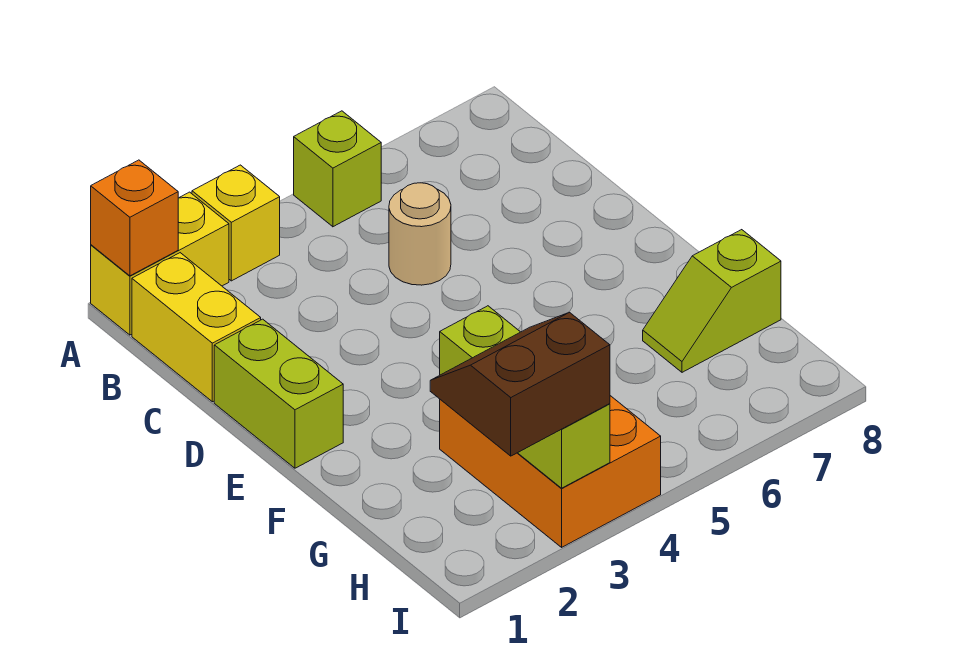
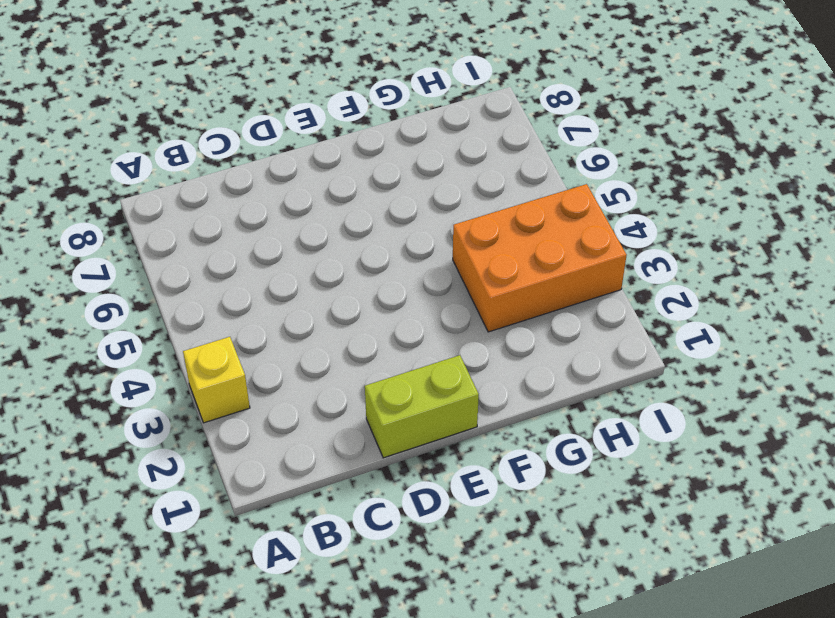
none -> yellow brick A1:A2 level 1
none -> lime brick A5 level 1

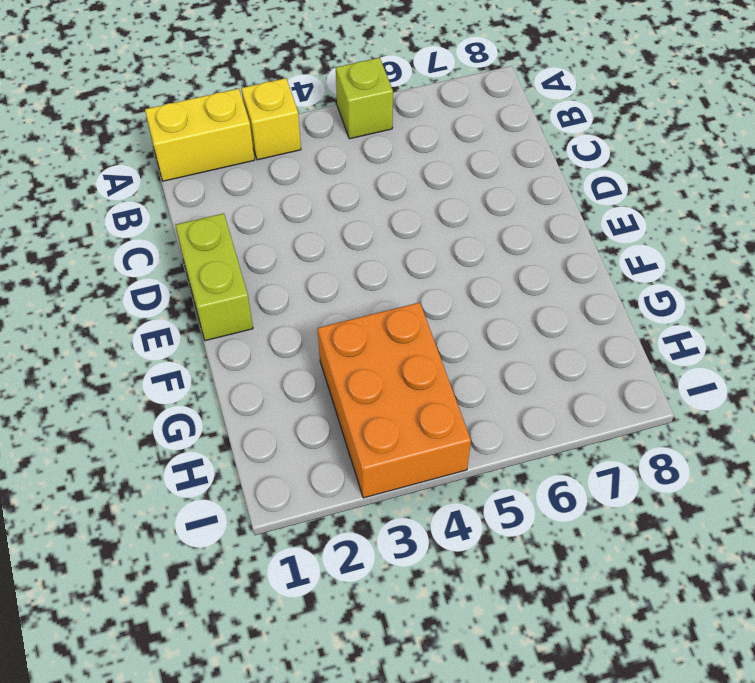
none -> yellow brick B1:C1 level 1
none -> tan round brick C5 level 1

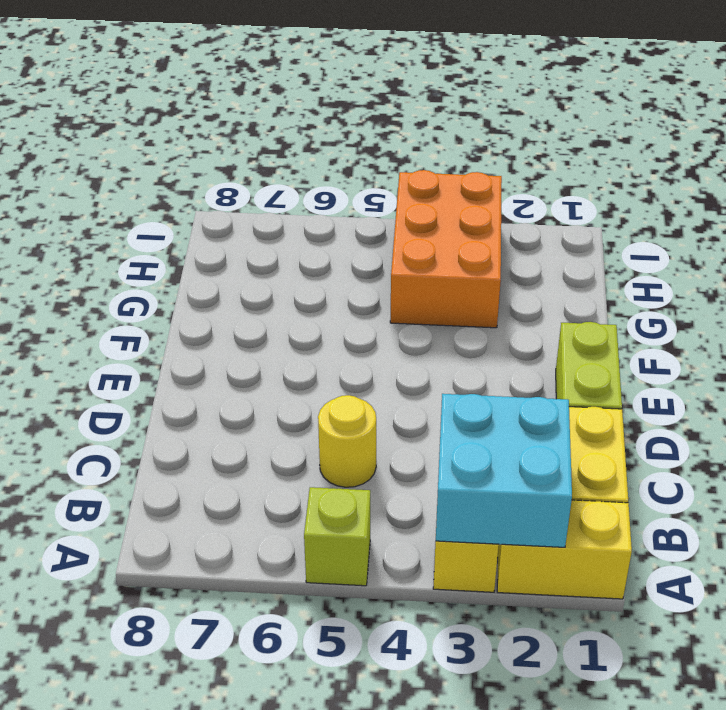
cyan brick A2:B3 level 2 -> none
yellow round brick C5 level 1 -> tan round brick C5 level 1
none -> lime slope G7:G8 level 1 top 8
none -> orange brick A1 level 2

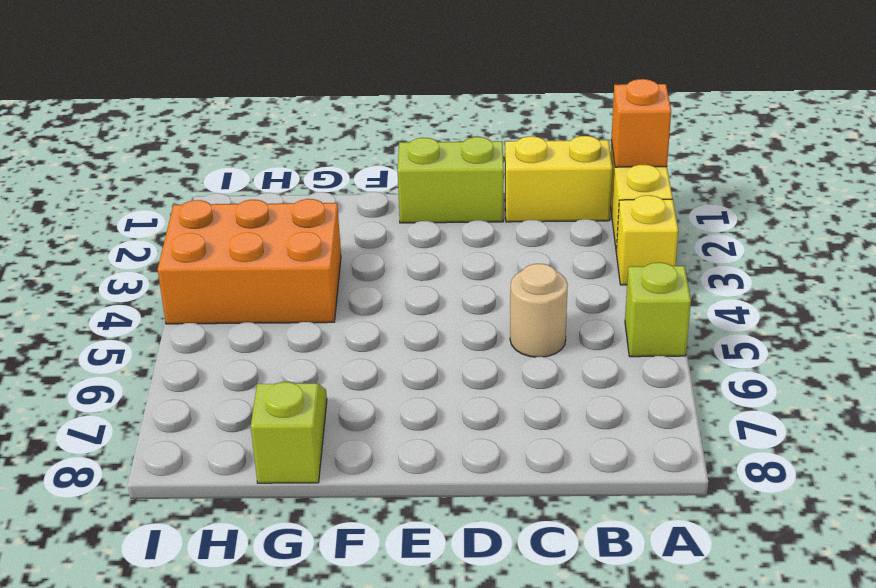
none -> lime brick G3:I3 level 2
none -> brown slope H2:I3 level 3 top I

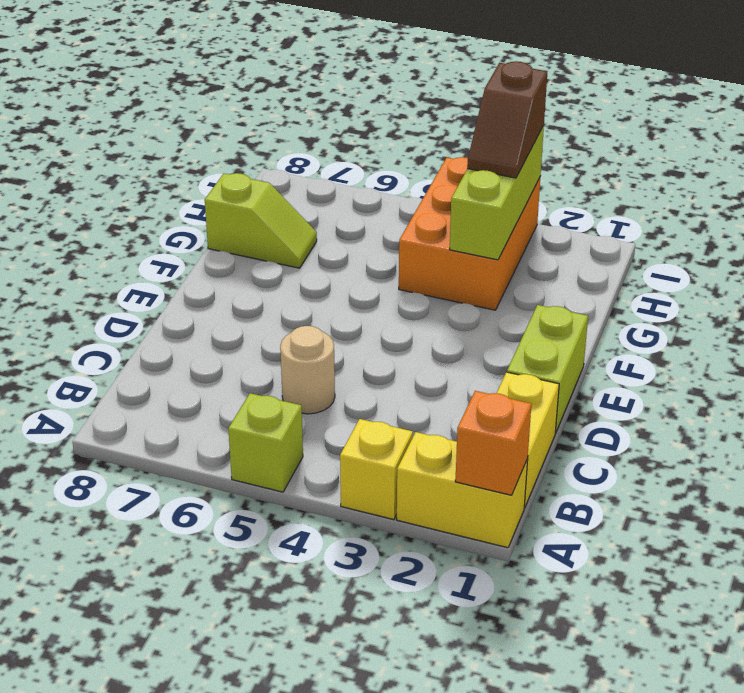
brown slope H3:I3 level 3 top I -> brown slope H2:I3 level 3 top I

